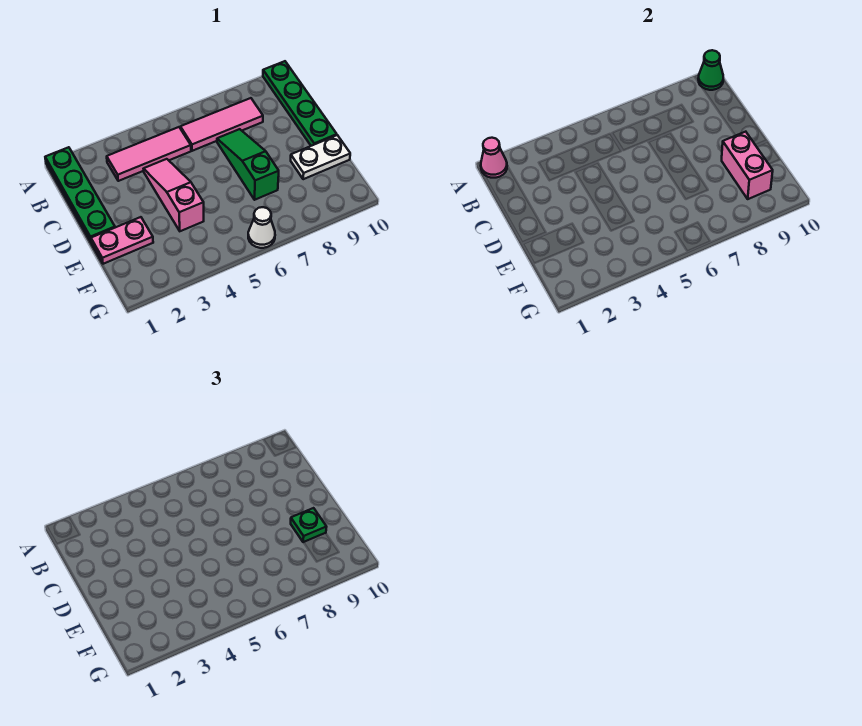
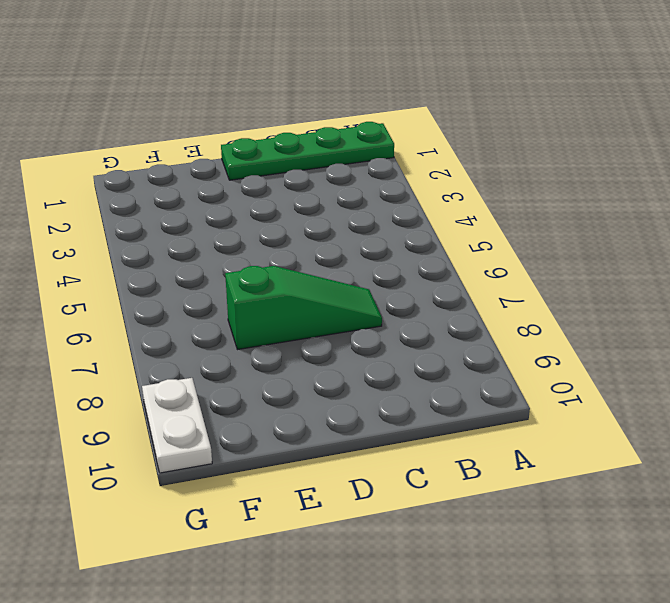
white plate G9:G10 level 1 -> white plate E9:E10 level 1
none -> green plate A10:D10 level 1
none -> pink tile B3:B5 level 1
none -> pink tile B6:B8 level 1

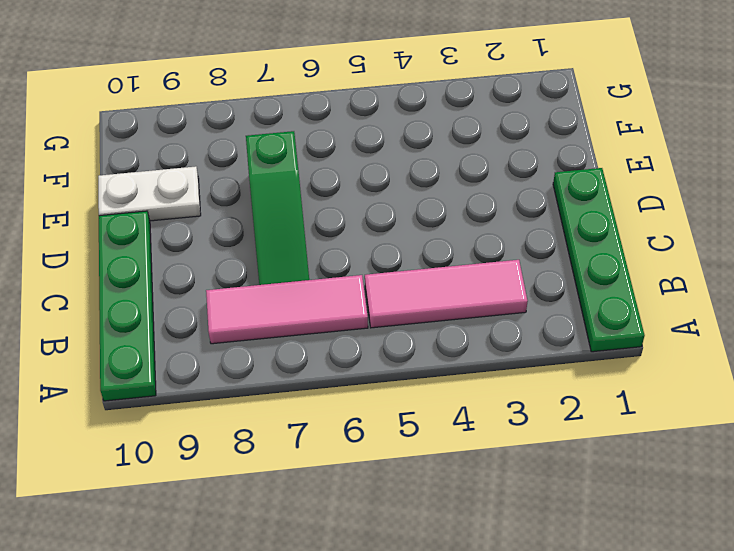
none -> pink slope C4:E4 level 1 top E
none -> pink plate E1:E2 level 1
none -> white cone G6 level 1

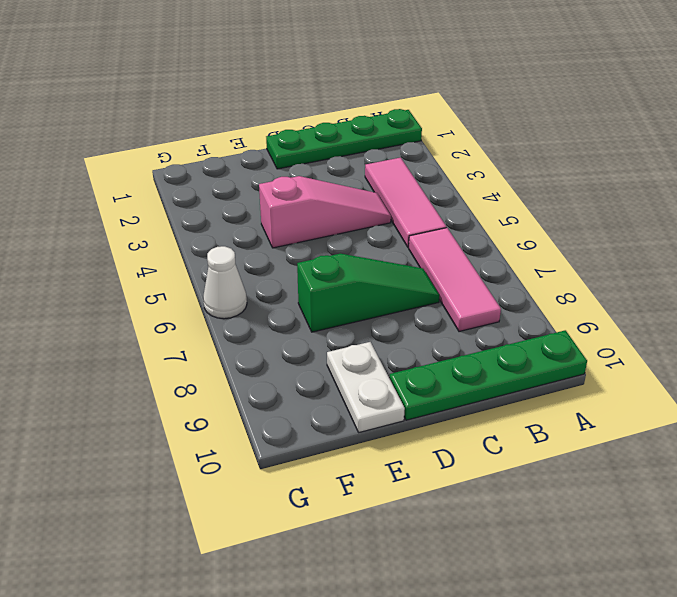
none -> pink plate E1:E2 level 1
none -> pink cone A1 level 2
none -> green cone A10 level 2

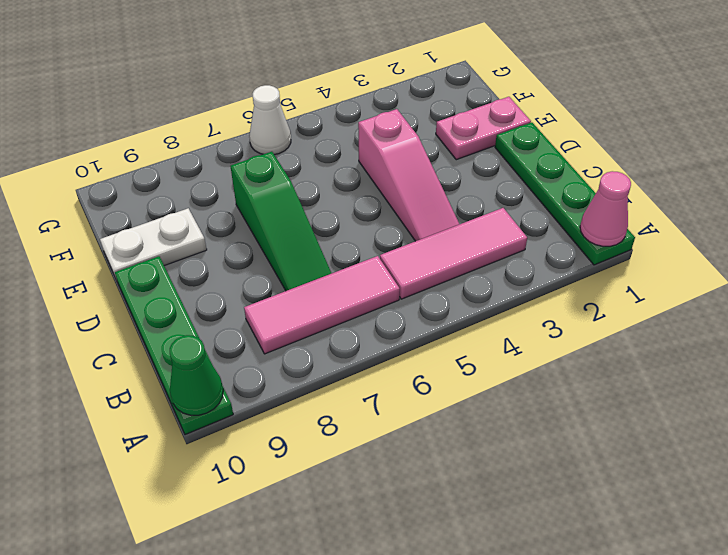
none -> pink brick E9:F9 level 2
none -> green plate E9 level 3

